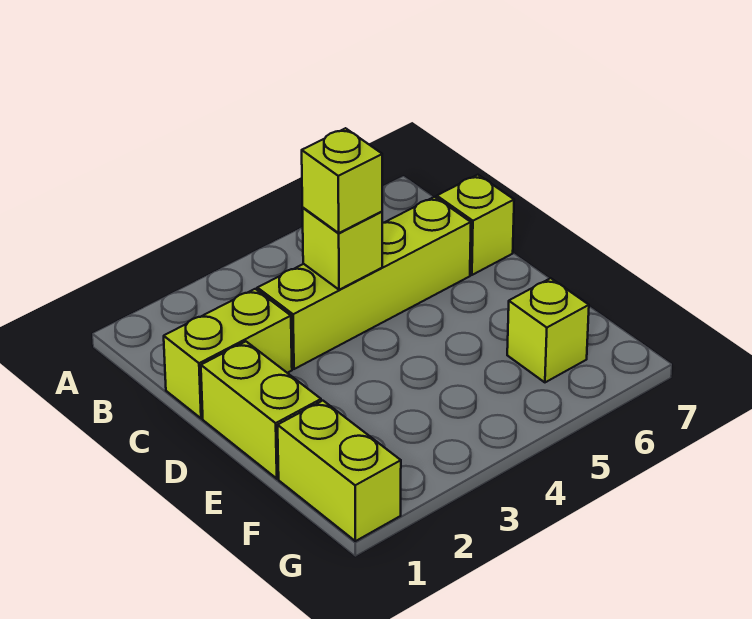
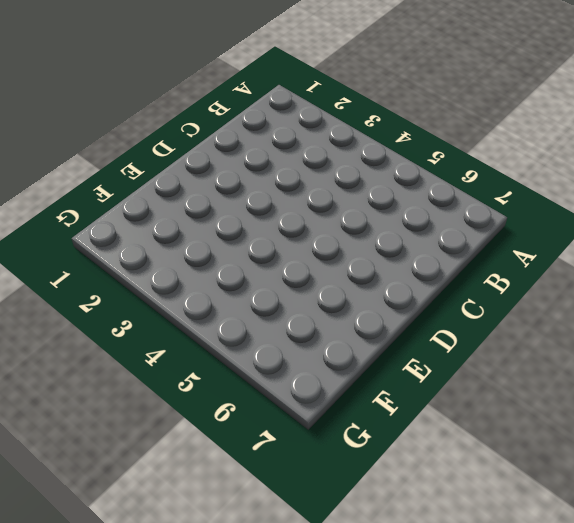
none -> lime brick C1:C2 level 1
none -> lime brick C3:C6 level 1

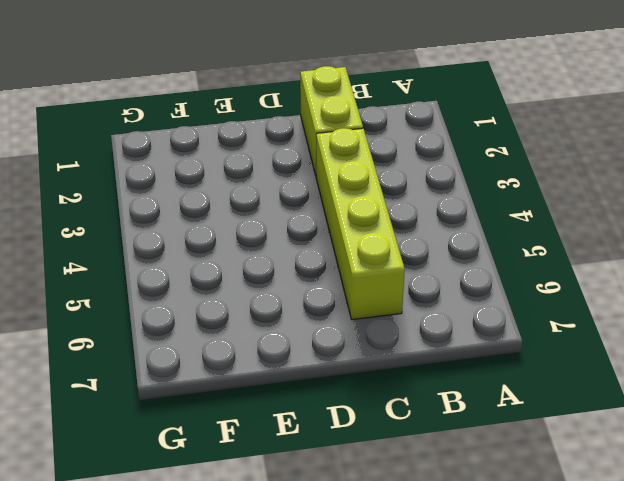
none -> lime brick C7 level 1
none -> lime brick D1:E1 level 1

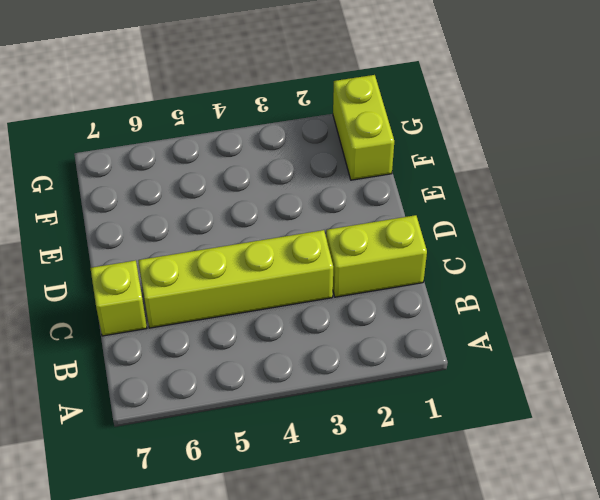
none -> lime brick D1:E1 level 1
none -> lime brick F6 level 1

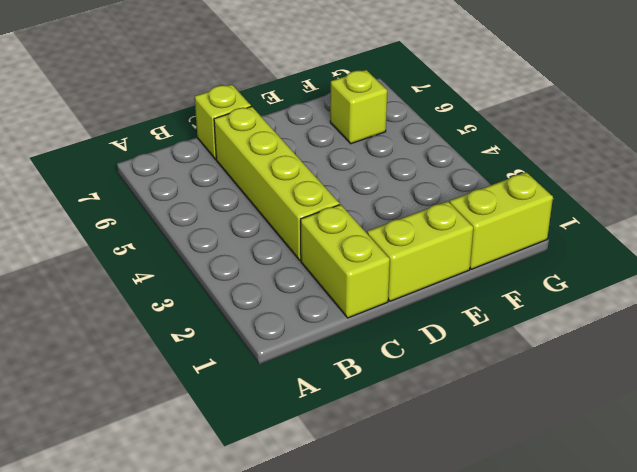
none -> lime brick C4 level 2
none -> lime brick C4 level 3

